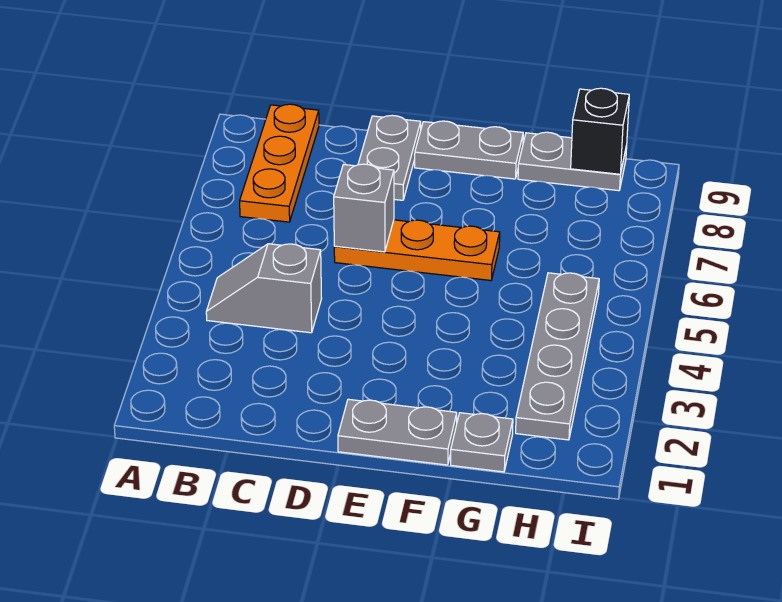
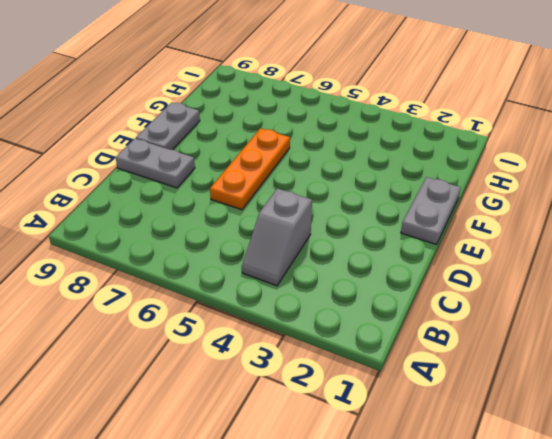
none -> orange plate B7:B9 level 1
none -> grey plate G1 level 1

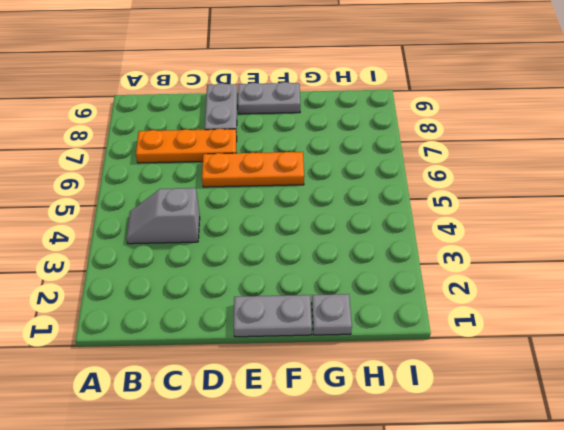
orange plate B7:D7 level 1 -> orange plate B7:B9 level 1
none -> grey plate G9:H9 level 1
none -> grey plate H2:H5 level 1

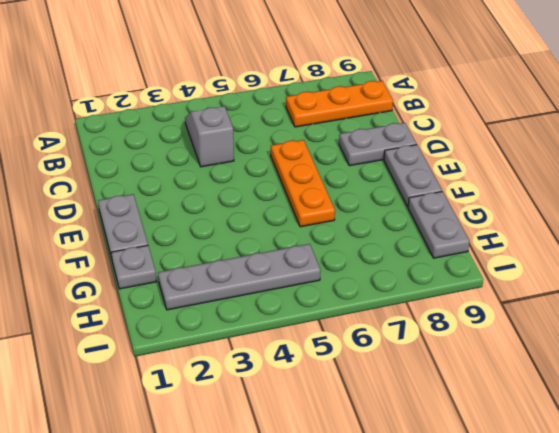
none -> grey brick D6 level 2
none -> black brick H9 level 2

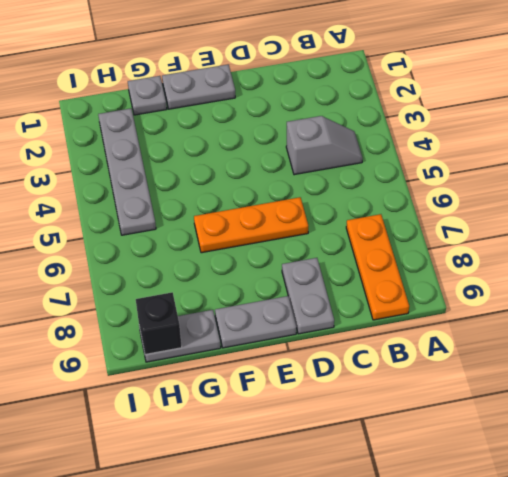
none -> grey brick D6 level 2

